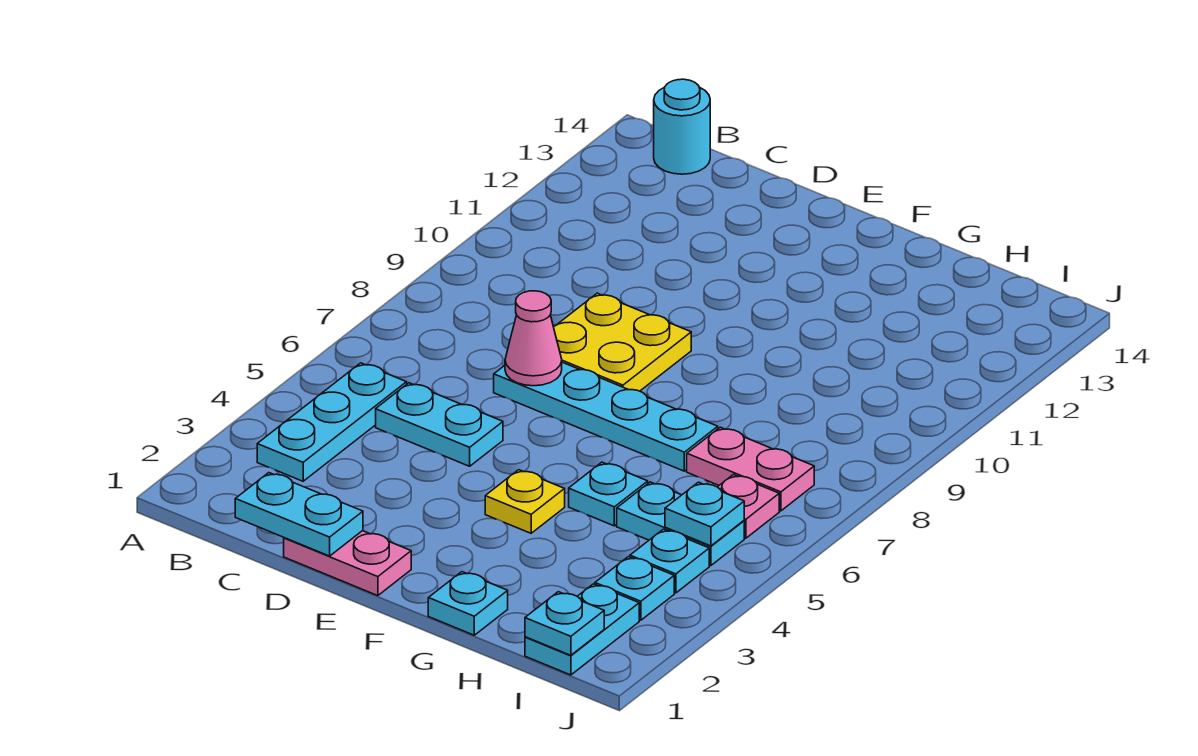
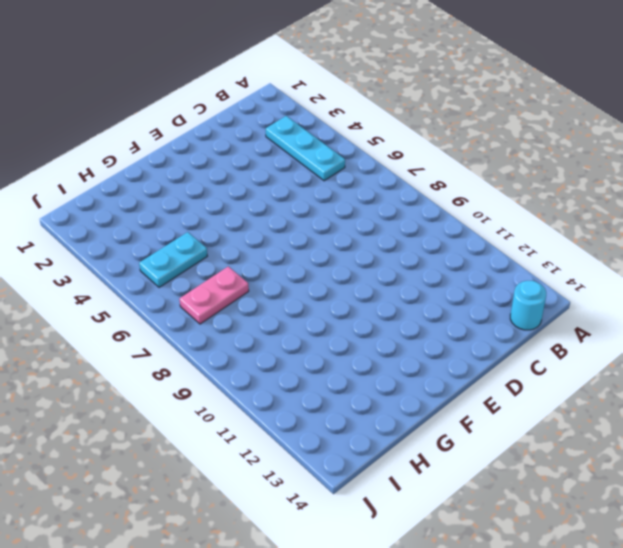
none -> cyan plate C5:D5 level 1
none -> pink plate D1:E1 level 1
none -> cyan plate D7:G7 level 1

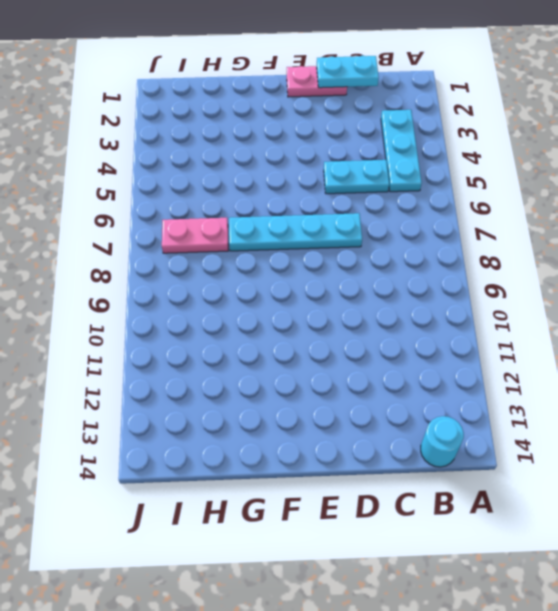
none -> yellow plate D8:E9 level 1
none -> yellow plate F4 level 1
none -> cyan plate G1 level 1

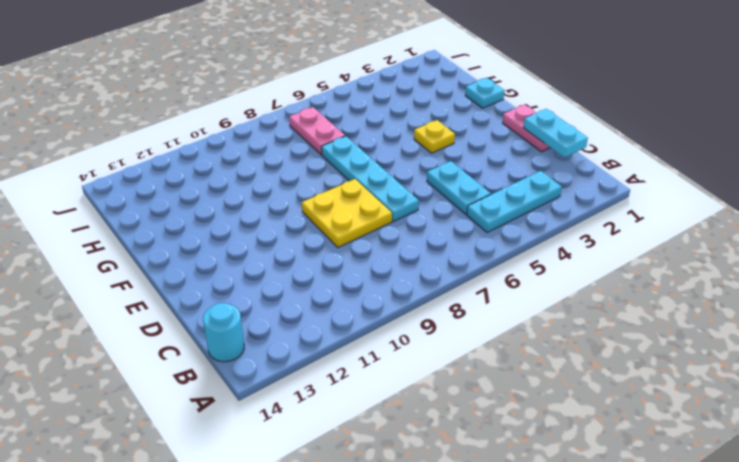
none -> cyan plate G5 level 1
none -> cyan plate H5:I5 level 1
none -> cyan plate I1:I2 level 1

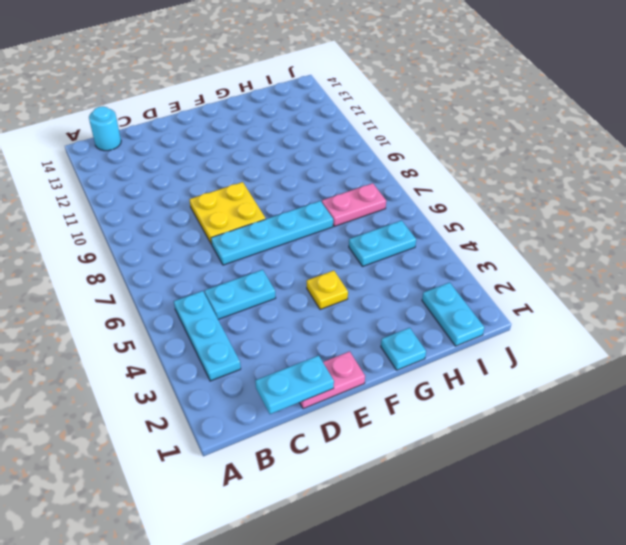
none -> cyan plate G5 level 1
none -> cyan plate I3 level 1
none -> cyan plate I4 level 1

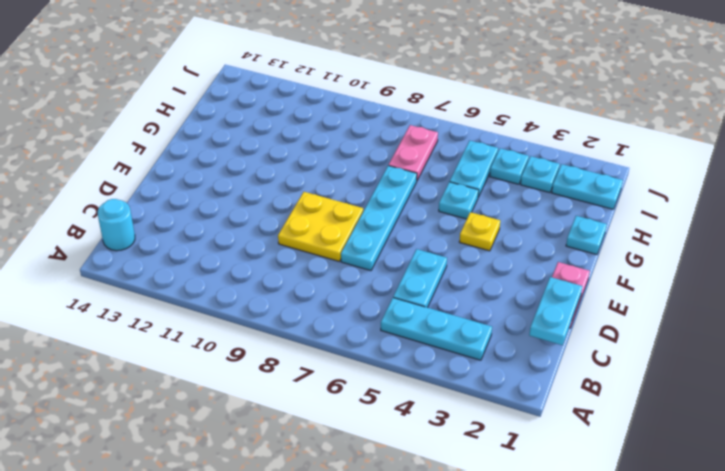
none -> pink plate I6 level 1
none -> pink cone D7 level 2
none -> cyan plate I1 level 2

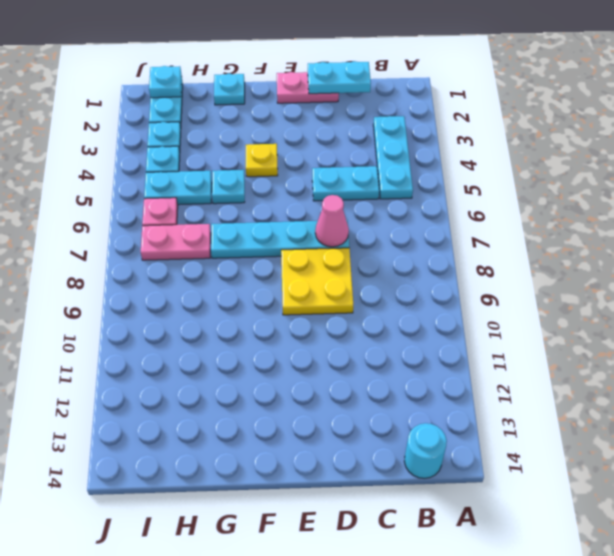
none -> cyan plate I5 level 2

